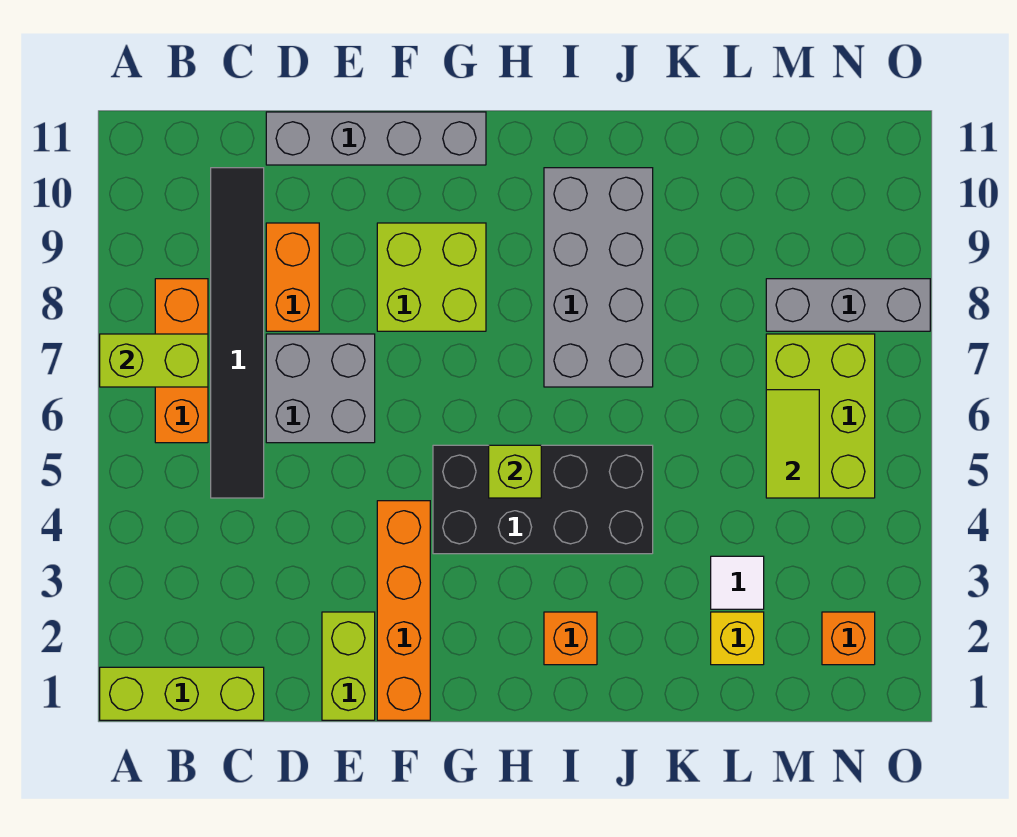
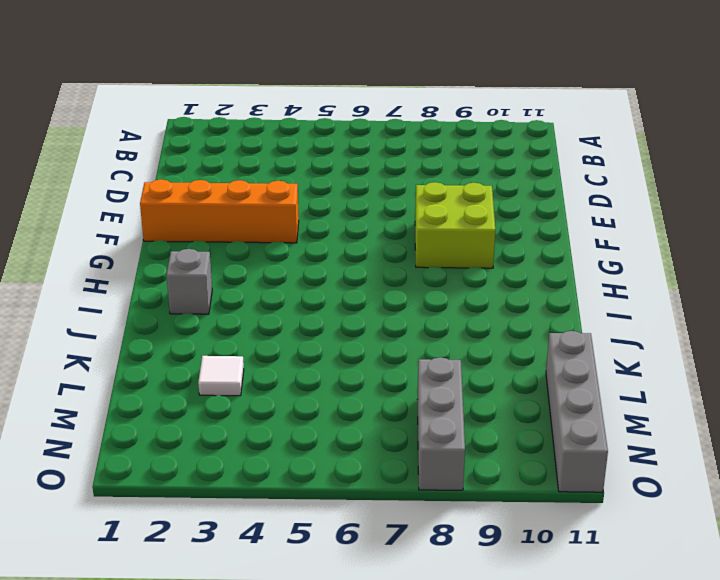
grey brick I2 level 1 -> orange brick I2 level 1
grey brick L11:O11 level 1 -> grey brick D11:G11 level 1
none -> lime brick A1:C1 level 1
none -> orange brick B6:B8 level 1
none -> black tile C5:C10 level 1

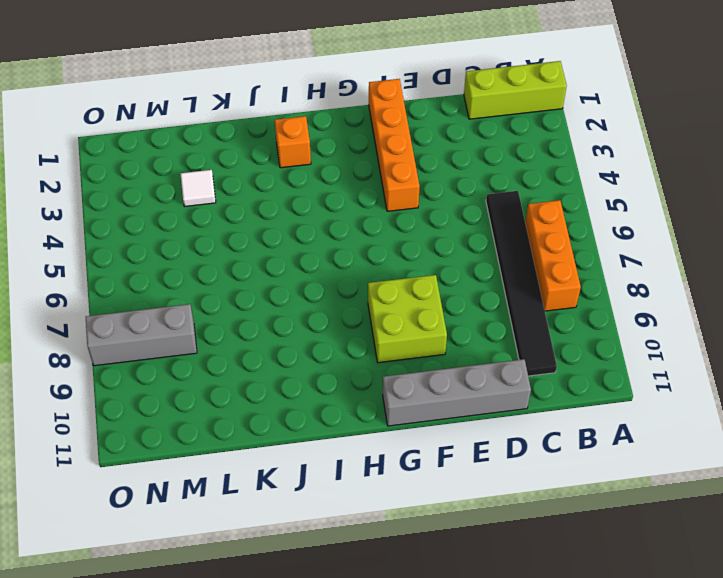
none -> grey brick D6:E7 level 1
none -> orange brick D8:D9 level 1
none -> lime brick E1:E2 level 1

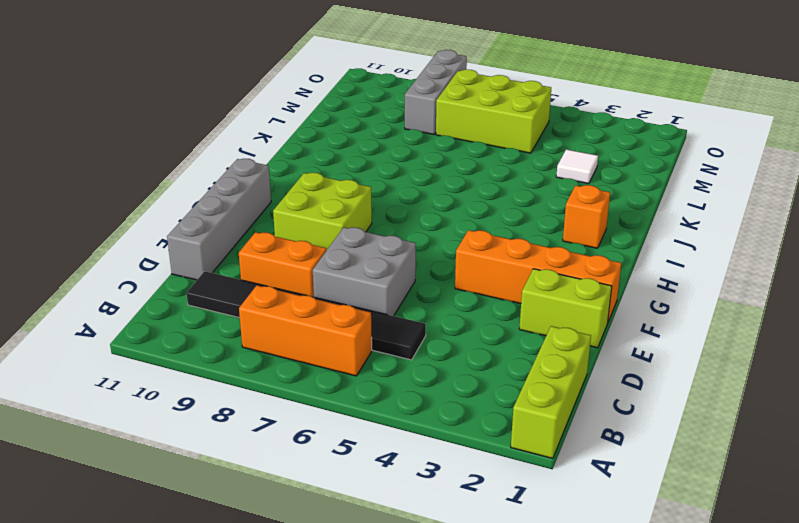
none -> black brick G4:J5 level 1
none -> grey brick I7:J10 level 1
none -> yellow brick L2 level 1

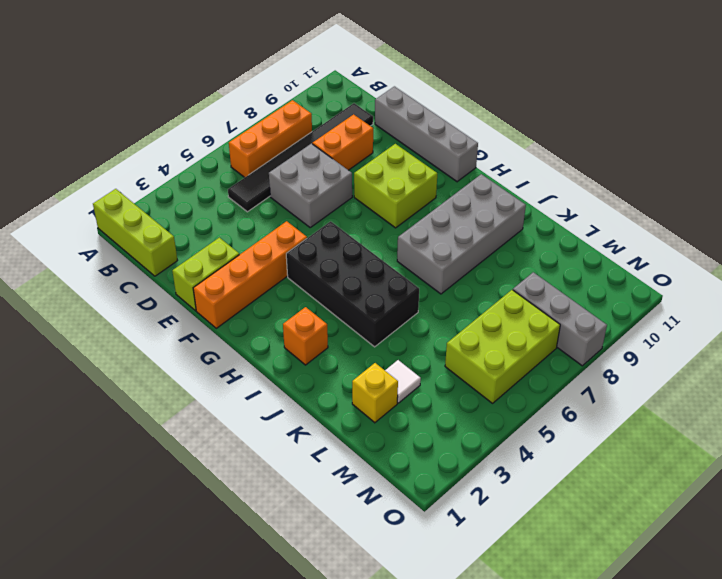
none -> orange brick N2 level 1
none -> lime brick A7:B7 level 2
none -> lime brick H5 level 2

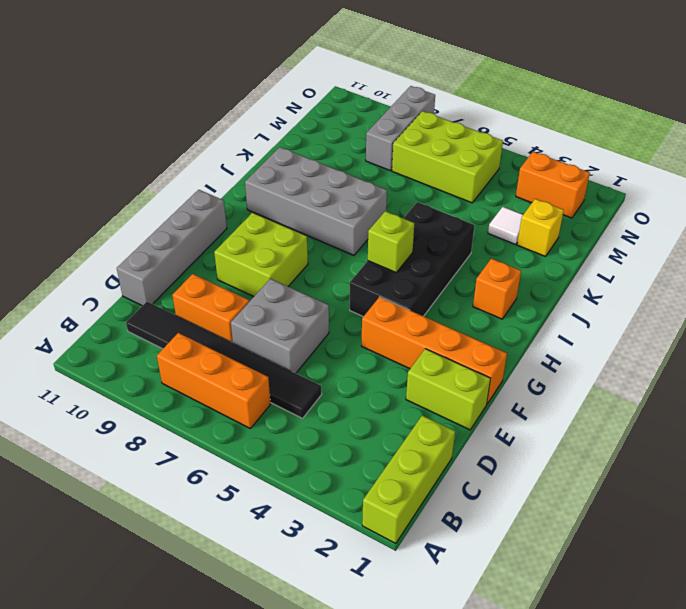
orange brick N2:N3 level 1 -> orange brick N2 level 1
none -> lime brick A7:B7 level 2
none -> lime tile M5:M6 level 2

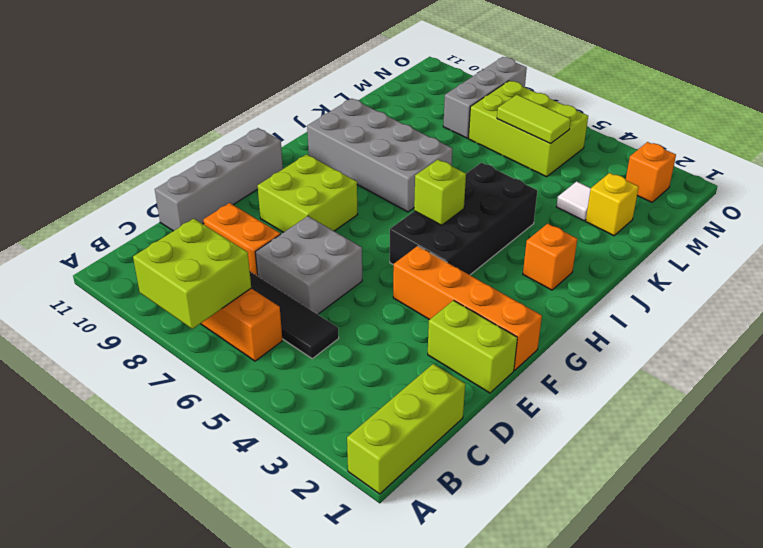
lime brick A7:B8 level 2 -> lime brick A7:B7 level 2

